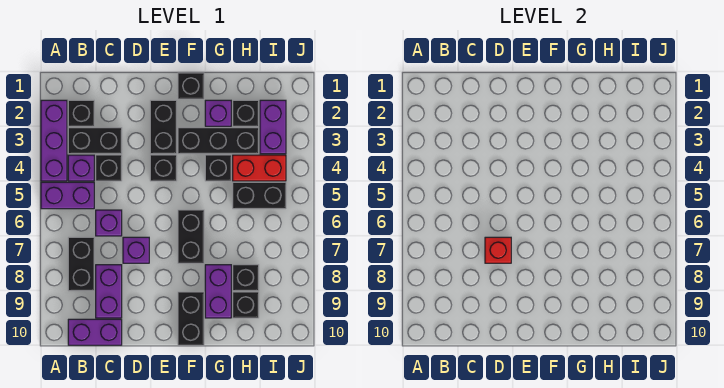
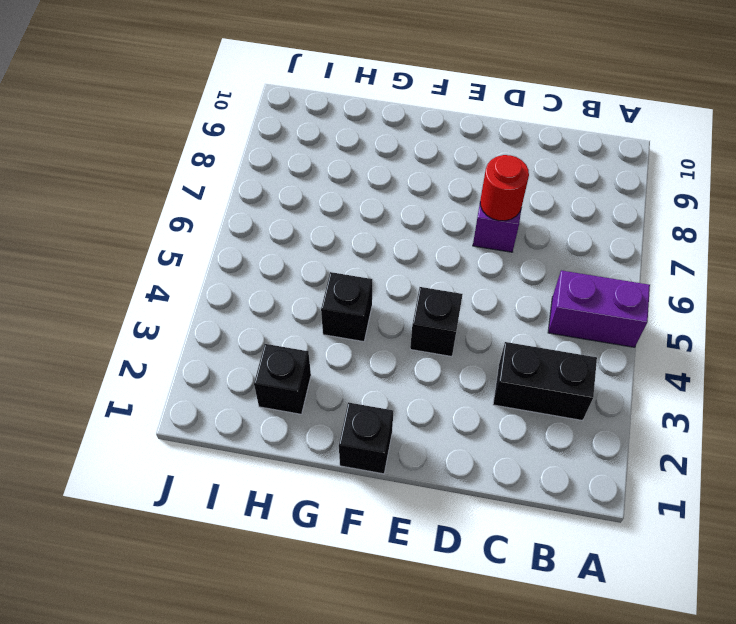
red round brick D7 level 2 -> red brick D7 level 2
none -> purple brick A2:A4 level 1
none -> black brick B2 level 1
none -> purple brick B4 level 1

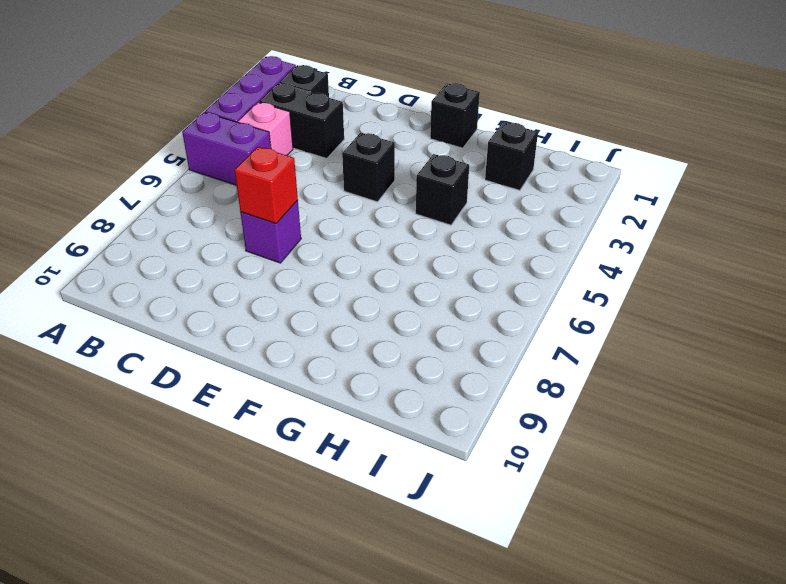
pink brick B4 level 1 -> purple brick B4 level 1
none -> black brick B7:B8 level 1
none -> purple brick B10:C10 level 1
none -> black brick C4 level 1

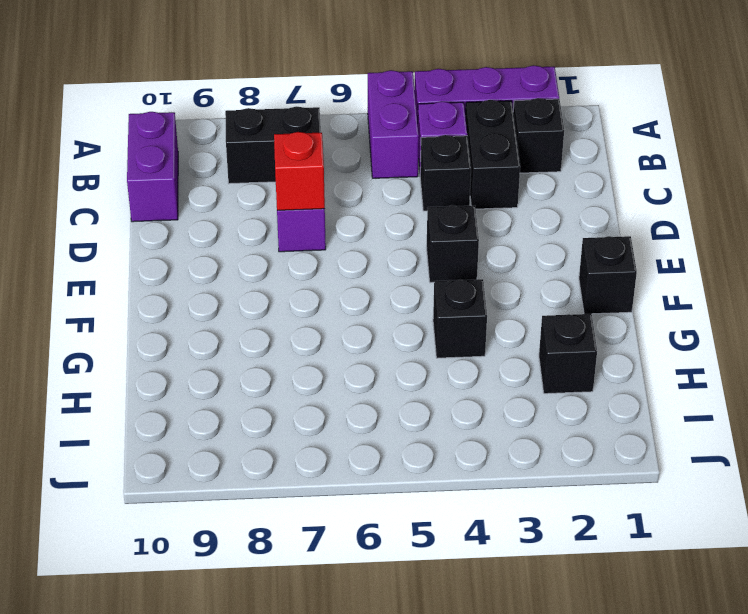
none -> purple brick C6 level 1
none -> purple brick C8:C9 level 1
none -> black brick E2:E3 level 1

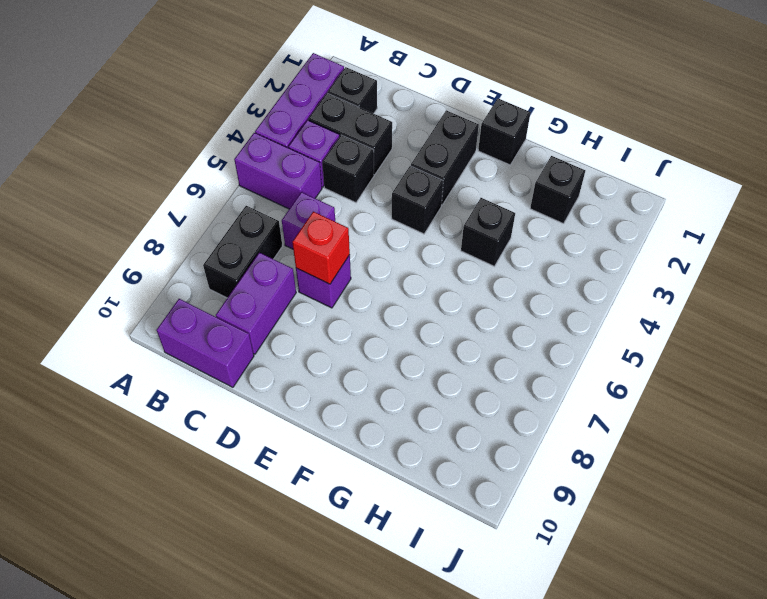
none -> black brick F3:H3 level 1
none -> black brick F6:F7 level 1
none -> black brick F9:F10 level 1

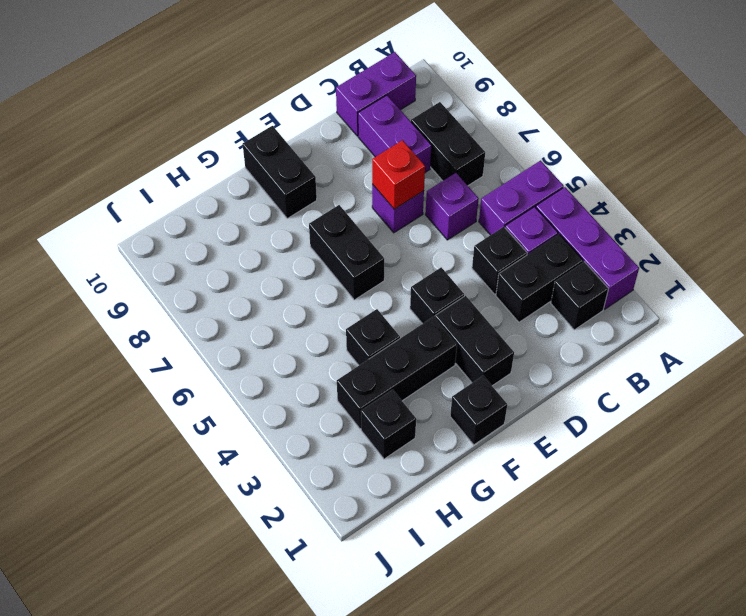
none -> purple brick G2 level 1
none -> purple brick G8:G9 level 1
none -> red brick H4:I4 level 1

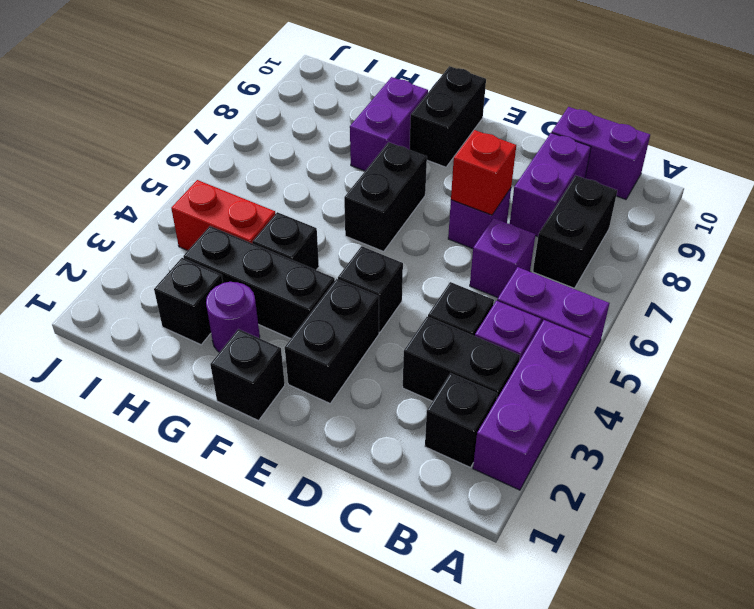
purple round brick G2 level 1 -> purple brick G2 level 1
none -> black brick H5:I5 level 1
none -> black brick H8 level 1
none -> black brick H9 level 1

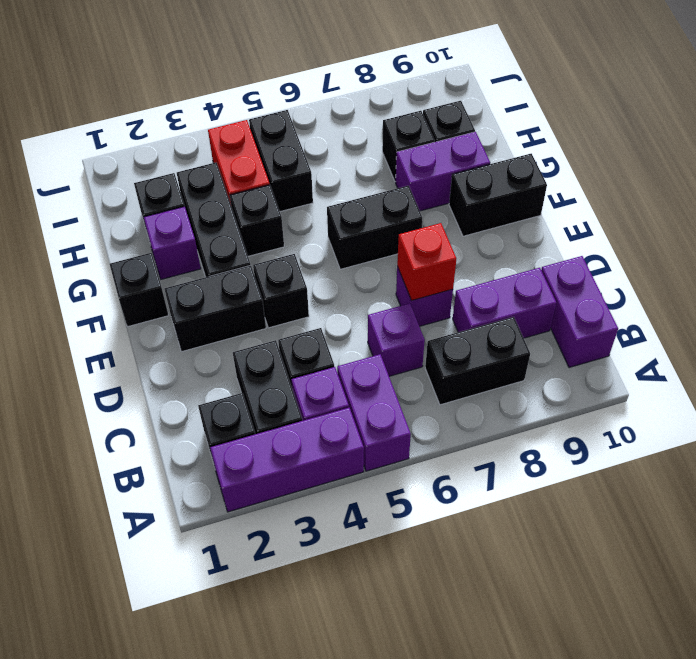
none -> purple brick I2:I3 level 1

